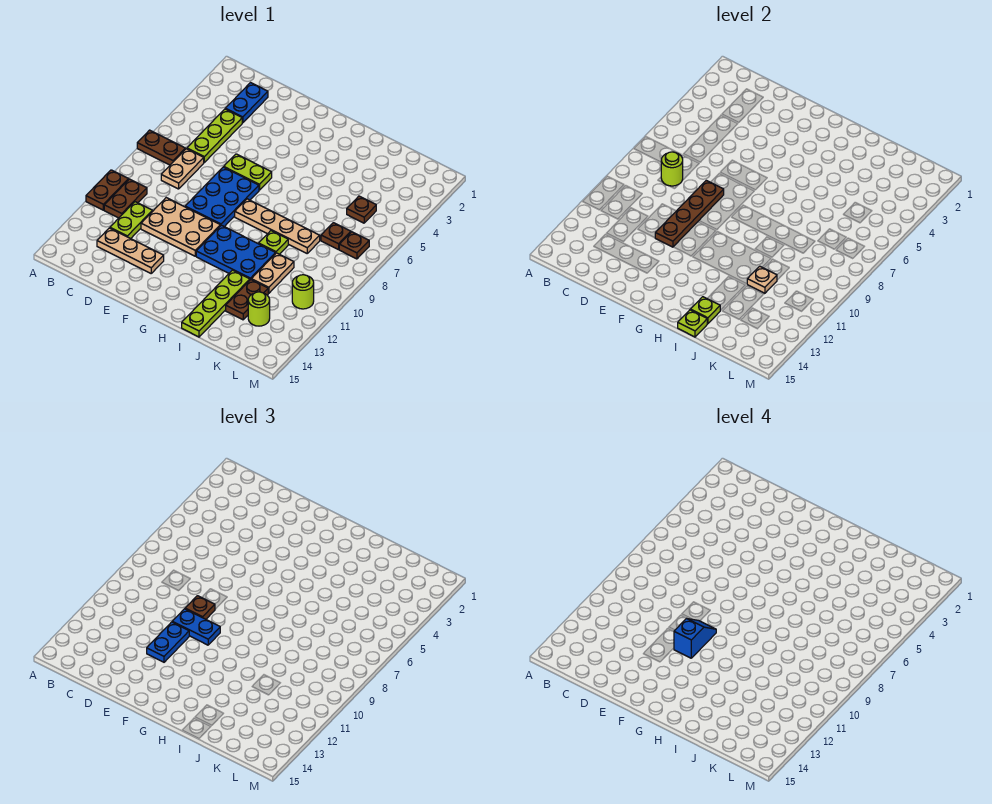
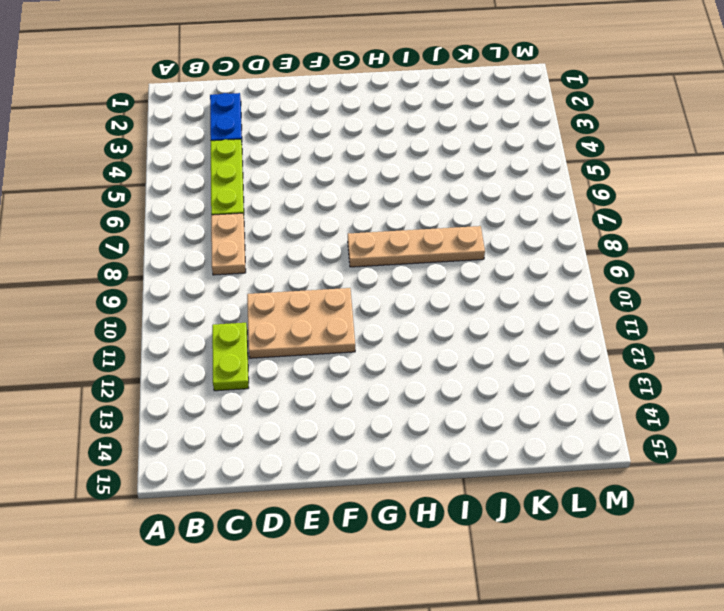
none -> brown plate A7:B7 level 1
none -> brown plate A10:A11 level 1
none -> brown plate B10:B11 level 1
none -> tan plate C13:E13 level 1

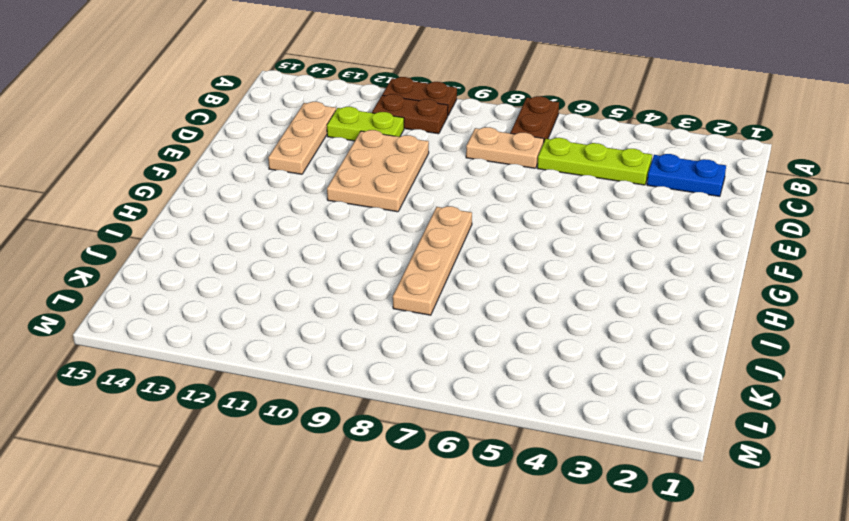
none -> lime plate E6:F6 level 1
none -> blue plate E7:F9 level 1
none -> blue plate G10:I11 level 1
none -> lime plate I9 level 1

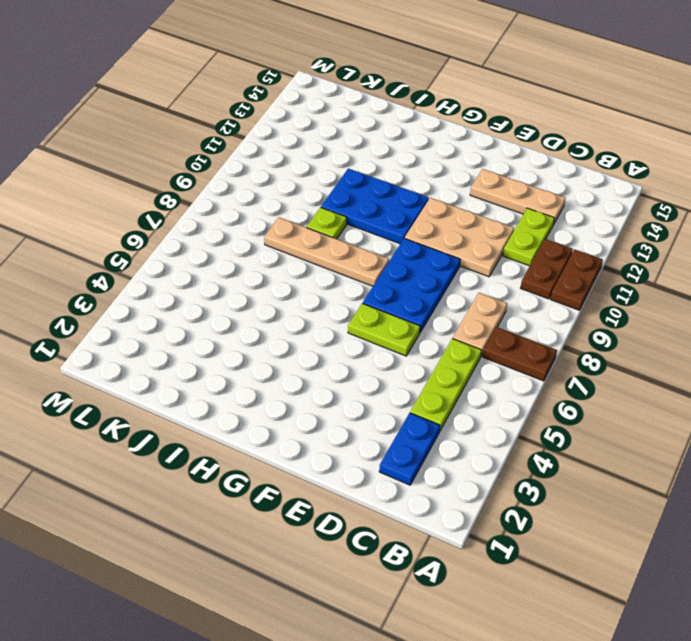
none -> lime plate I12:I15 level 1
none -> tan plate J10:J11 level 1
none -> brown plate J12:J13 level 1
none -> brown plate K5 level 1

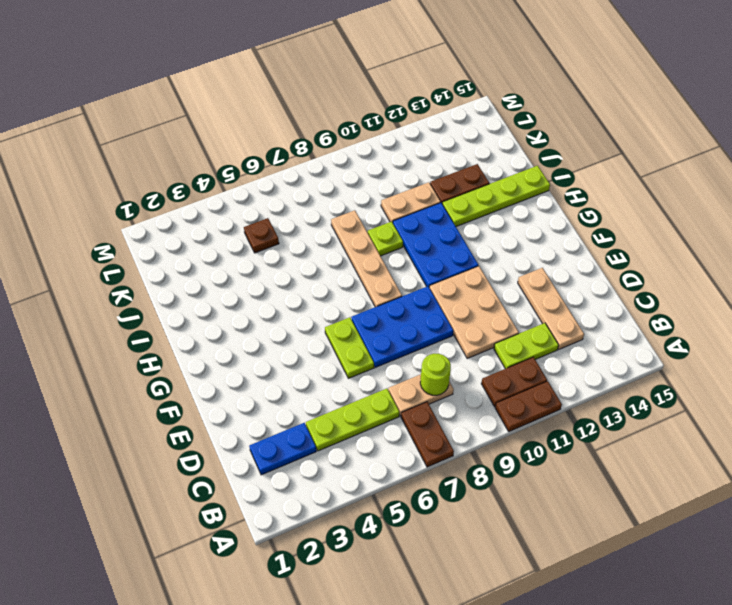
none -> brown plate K7 level 1
none -> lime round brick K13 level 1
none -> brown plate L7 level 1
none -> lime round brick L11 level 1

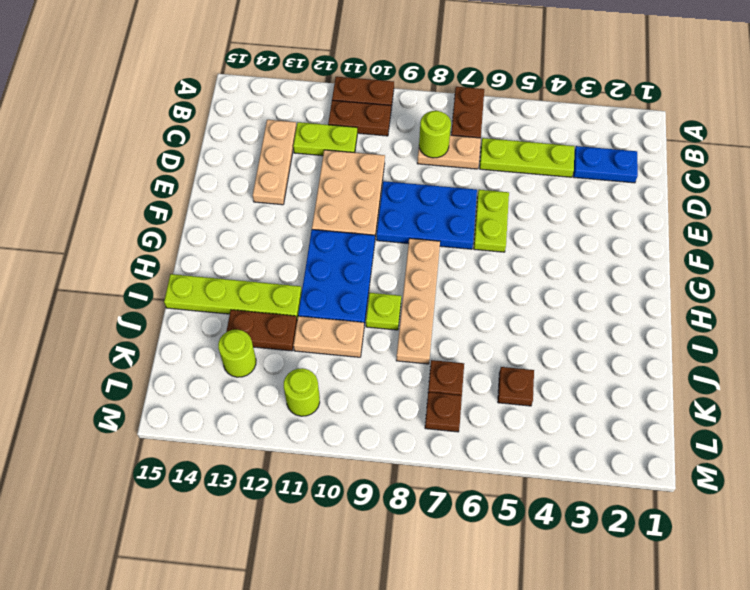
none -> brown plate E8:E11 level 2
none -> lime plate I14 level 2
none -> lime plate I15 level 2
none -> tan plate J11 level 2

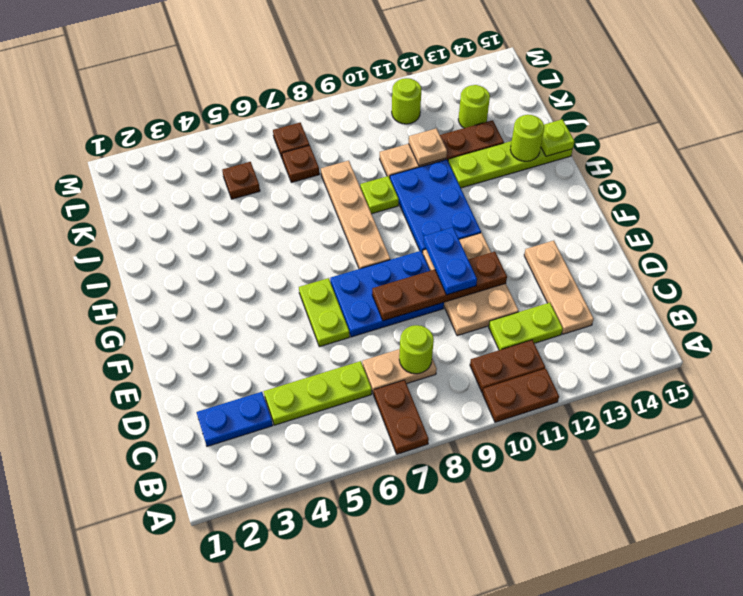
lime round brick I14 level 2 -> lime plate I14 level 2
none -> brown plate E9 level 3
none -> blue plate E11:E12 level 3
none -> blue slope F10:F11 level 4 top 11

